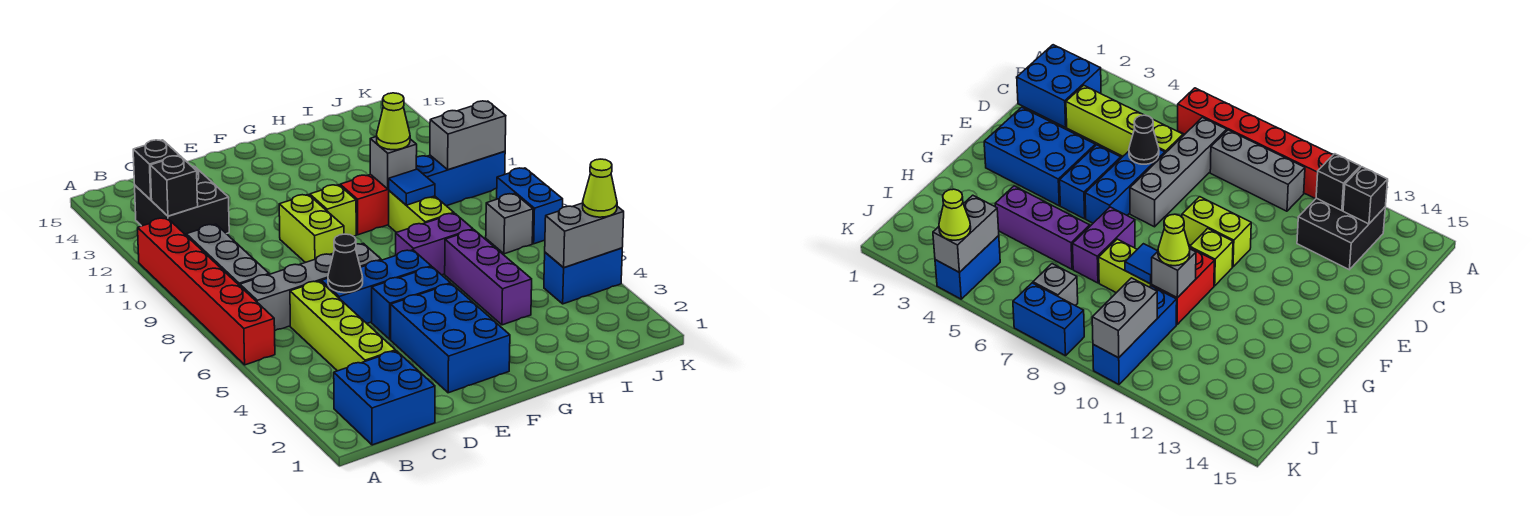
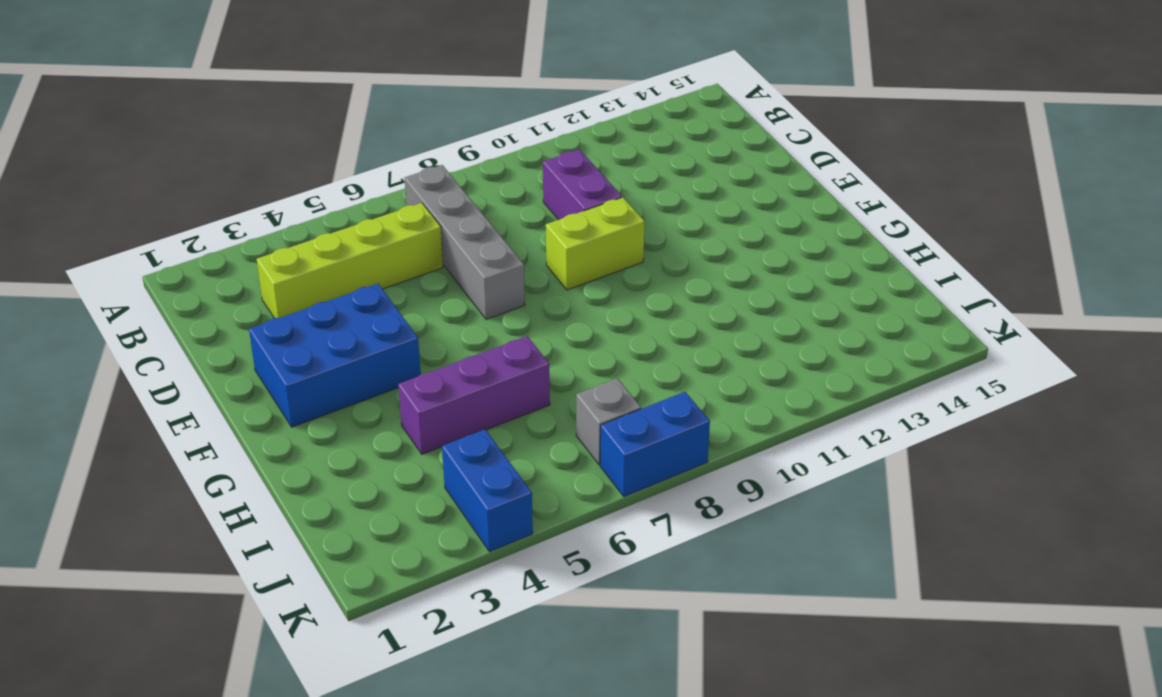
purple brick C10:D10 level 1 -> purple brick G7:H7 level 1
none -> red brick A6:A11 level 1
none -> blue brick B1:C2 level 1
none -> grey brick B8:B10 level 1

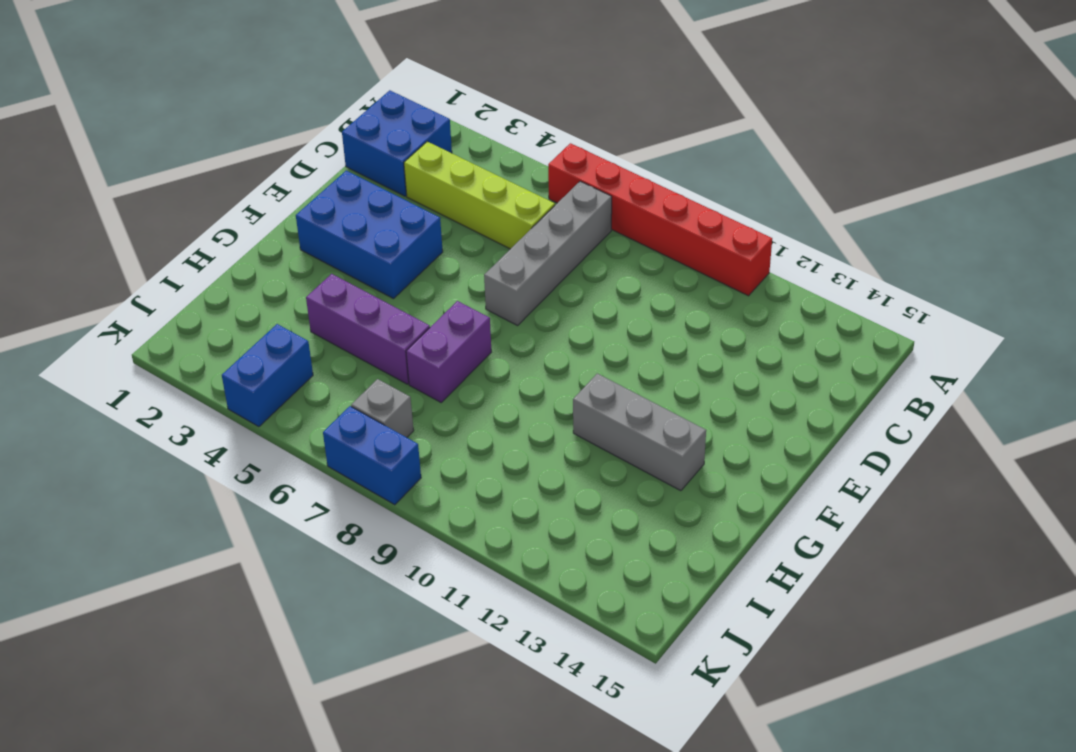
grey brick G11:G13 level 1 -> grey brick B8:B10 level 1
none -> black brick B12:C13 level 1
none -> blue brick D6:F6 level 1
none -> blue brick E5:F5 level 1

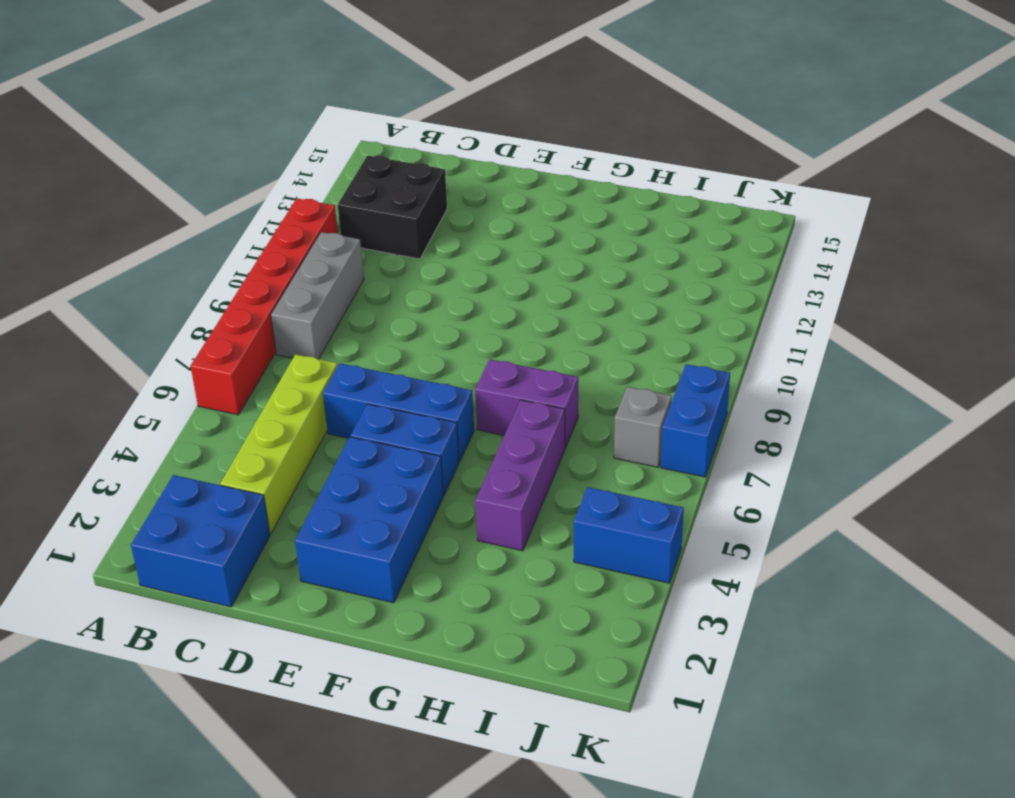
none -> grey brick B7:E7 level 1
none -> lime brick E9:E10 level 1
none -> lime brick F10 level 1

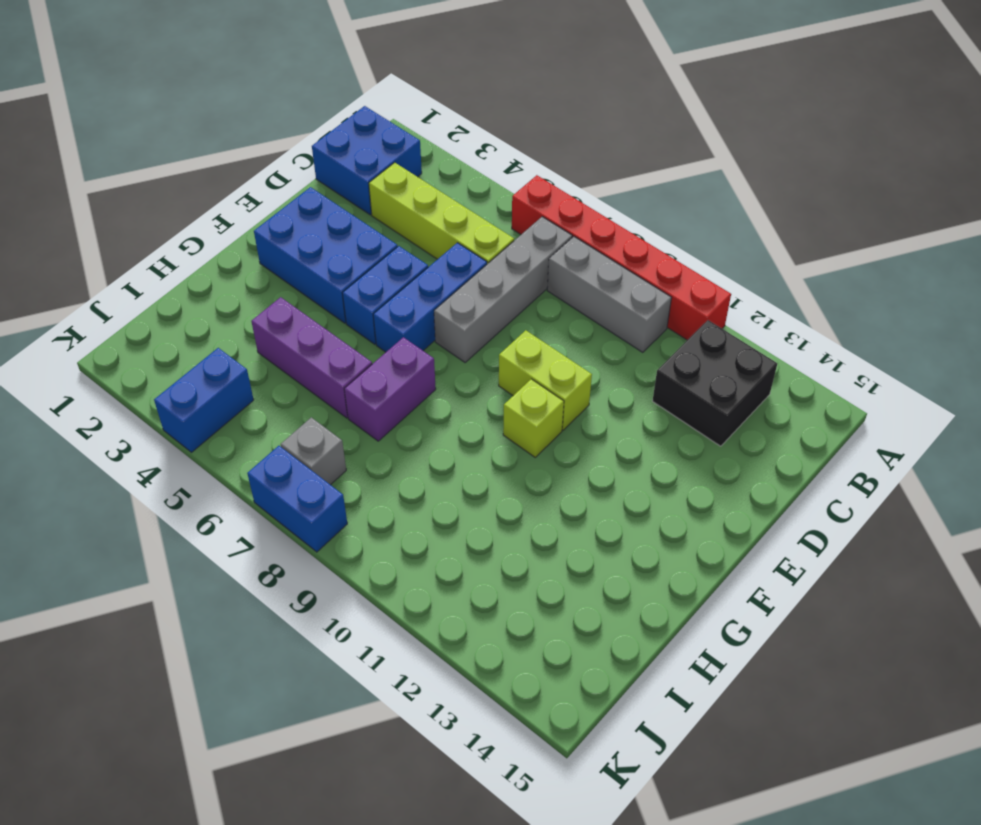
none -> red brick G10:H10 level 1
none -> lime brick H8:H9 level 1
none -> blue brick I10:K10 level 1

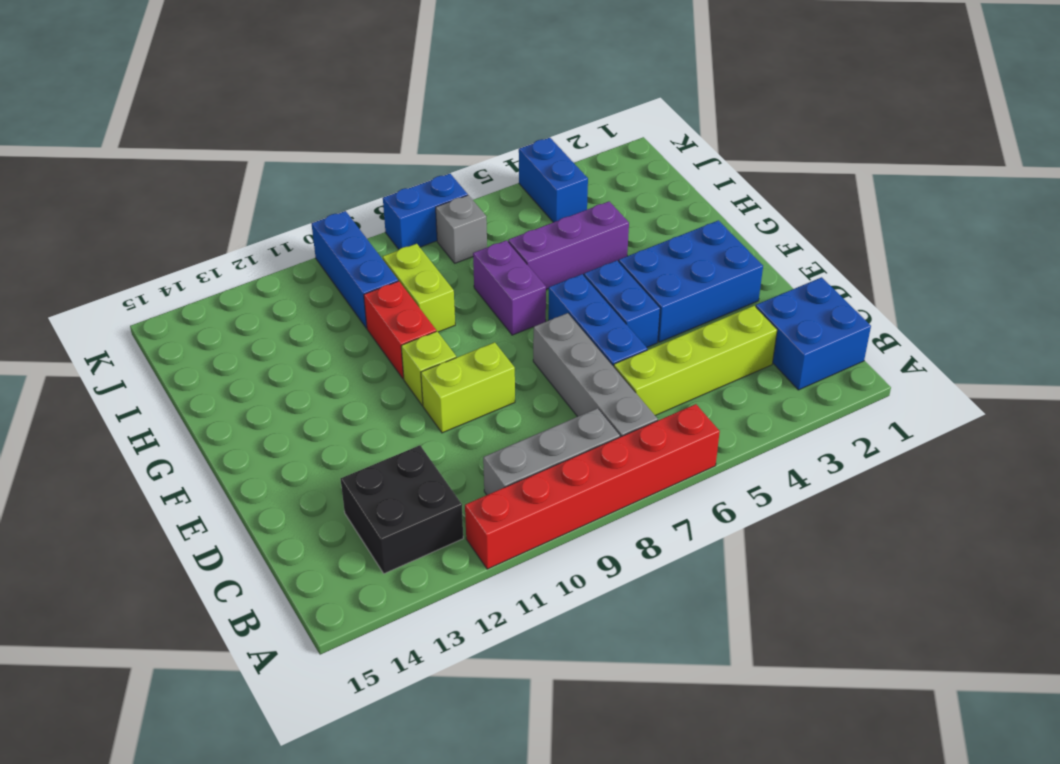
lime brick H9:I9 level 1 -> lime brick H8:H9 level 1
none -> black brick B12 level 2
none -> black brick B13 level 2
none -> black cone D6 level 2

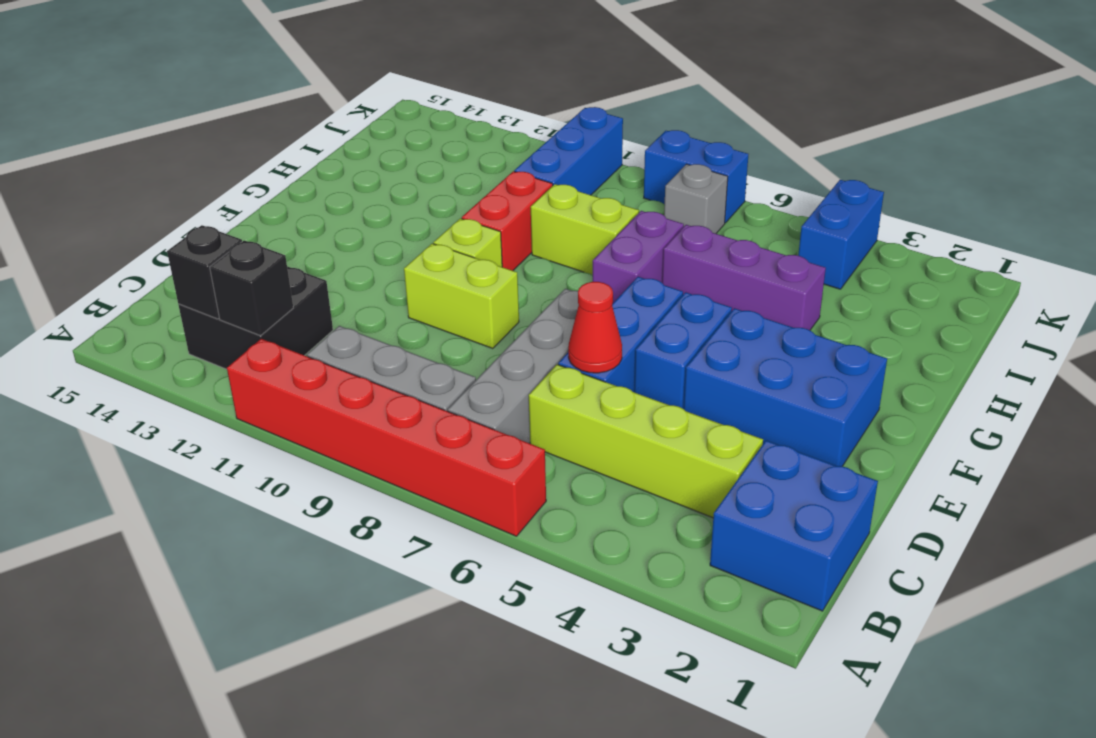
red cone D6 level 2 -> black cone D6 level 2
none -> blue tile H9 level 2
none -> grey brick H10 level 2
none -> grey brick J4:K4 level 2

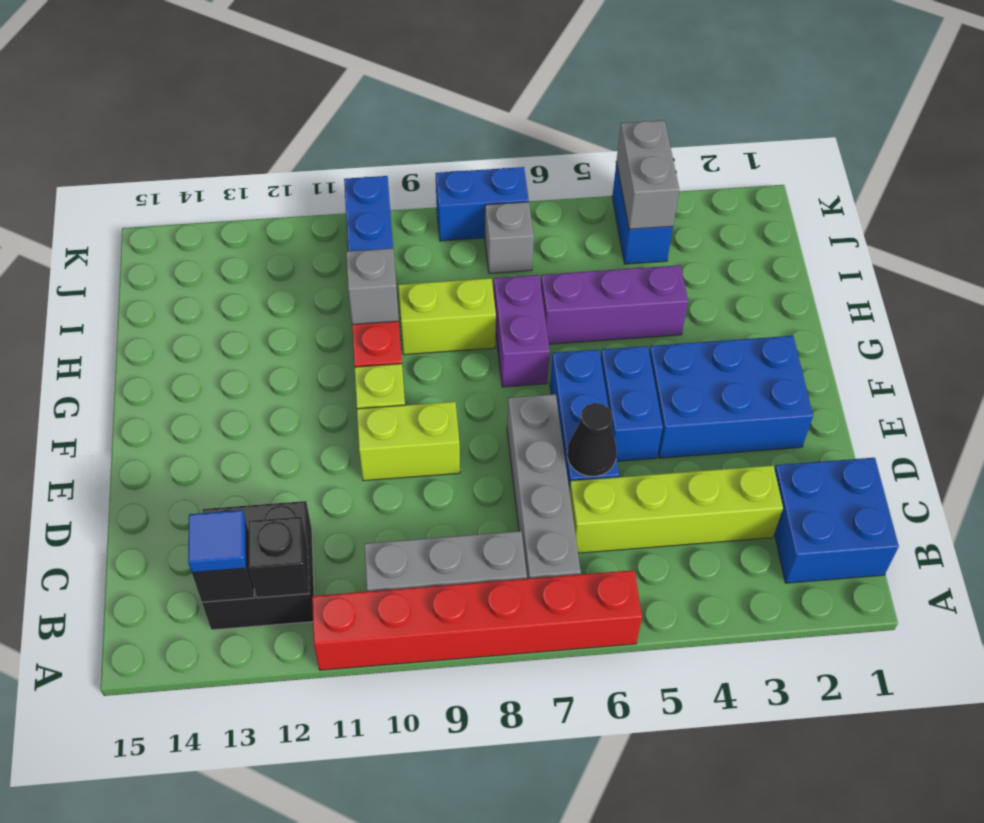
blue tile B13 level 3 -> blue tile H9 level 2
none -> grey brick J10:K10 level 2
none -> lime cone H10 level 3
none -> lime cone K4 level 3

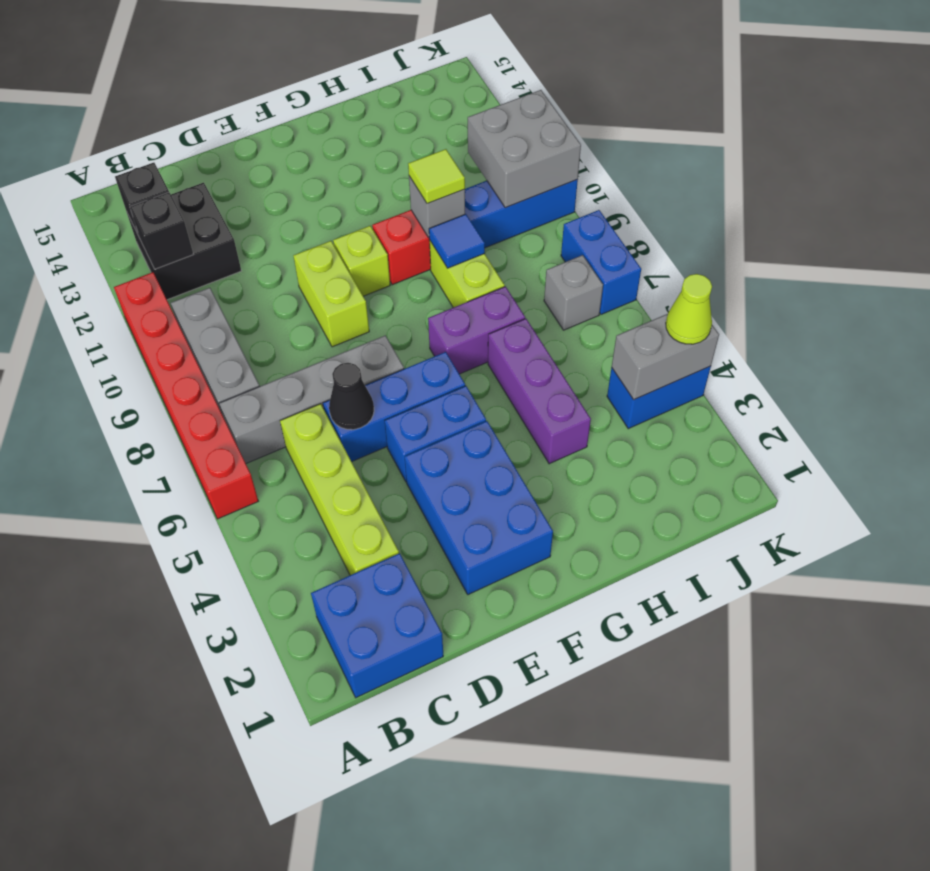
lime tile H10 level 3 -> lime cone H10 level 3
grey brick J10:K11 level 2 -> grey brick J10:K10 level 2

